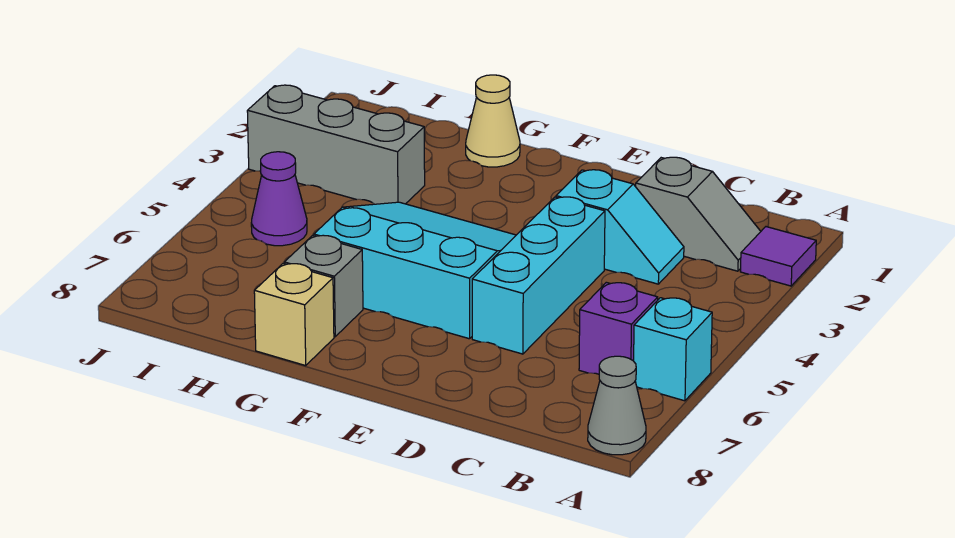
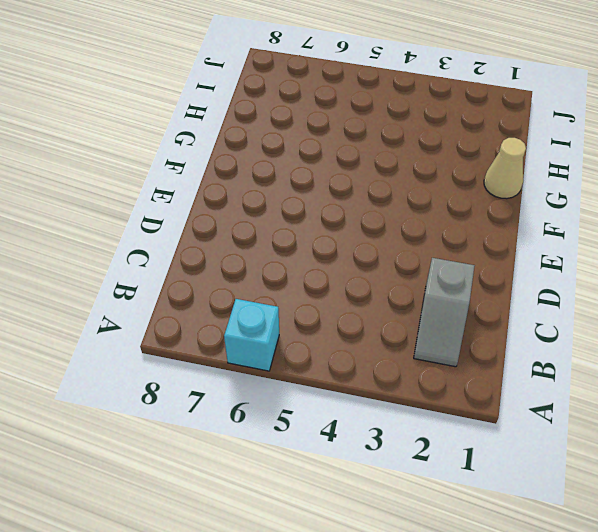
none -> purple tile A2 level 1
none -> grey cone A8 level 1
none -> purple brick B6 level 1

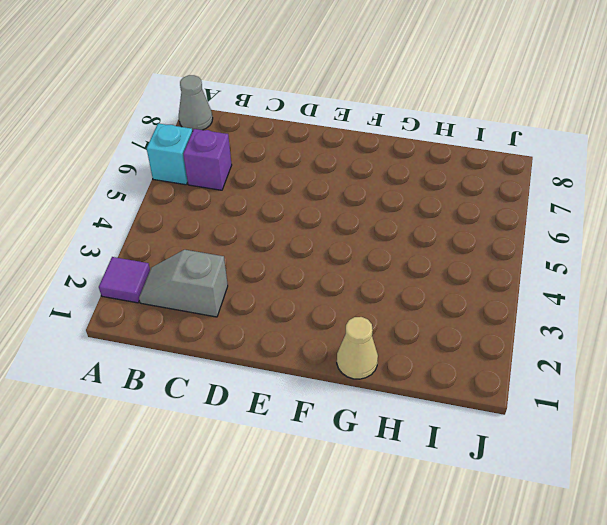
none -> cyan slope C3:D3 level 1 top D
none -> cyan brick D4:D6 level 1
none -> cyan slope E4:G6 level 1 top 6

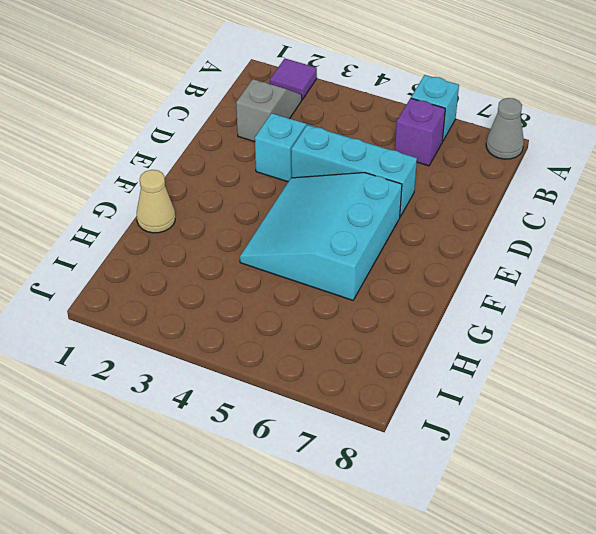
none -> grey brick G7 level 1
none -> tan brick G8 level 1
none -> grey brick H3:J3 level 1

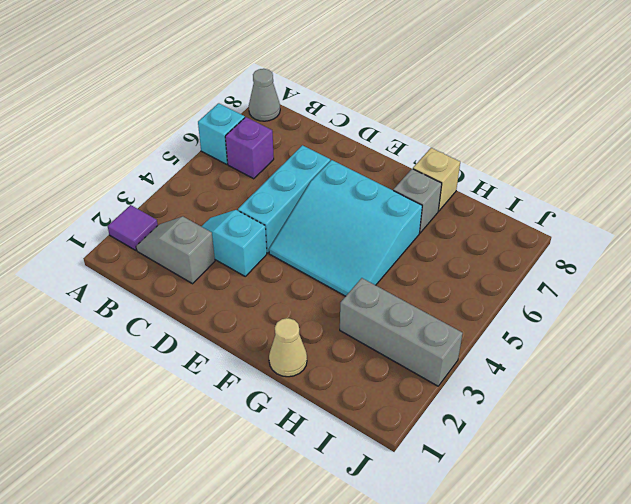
none -> purple cone I5 level 1

